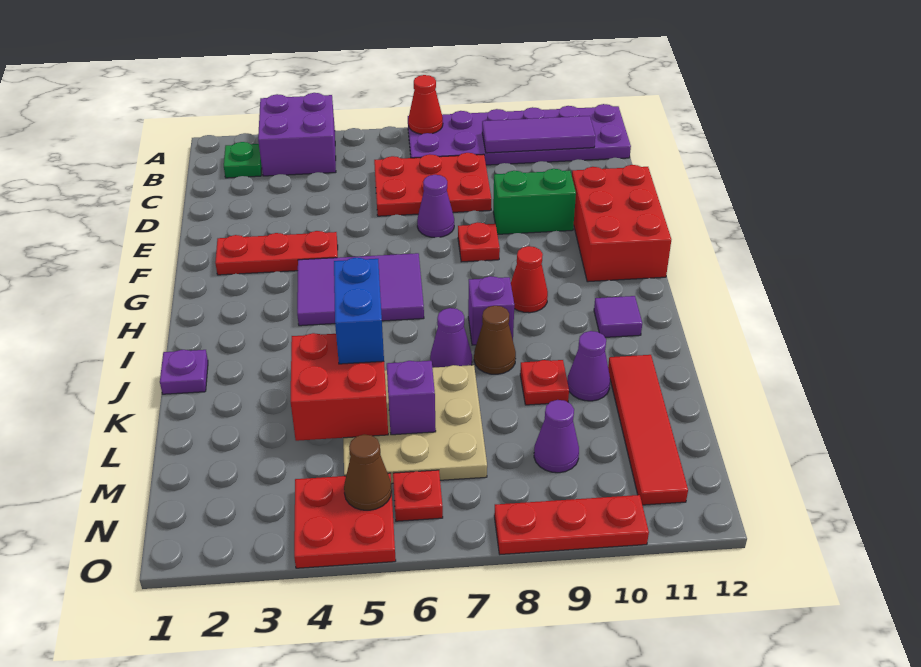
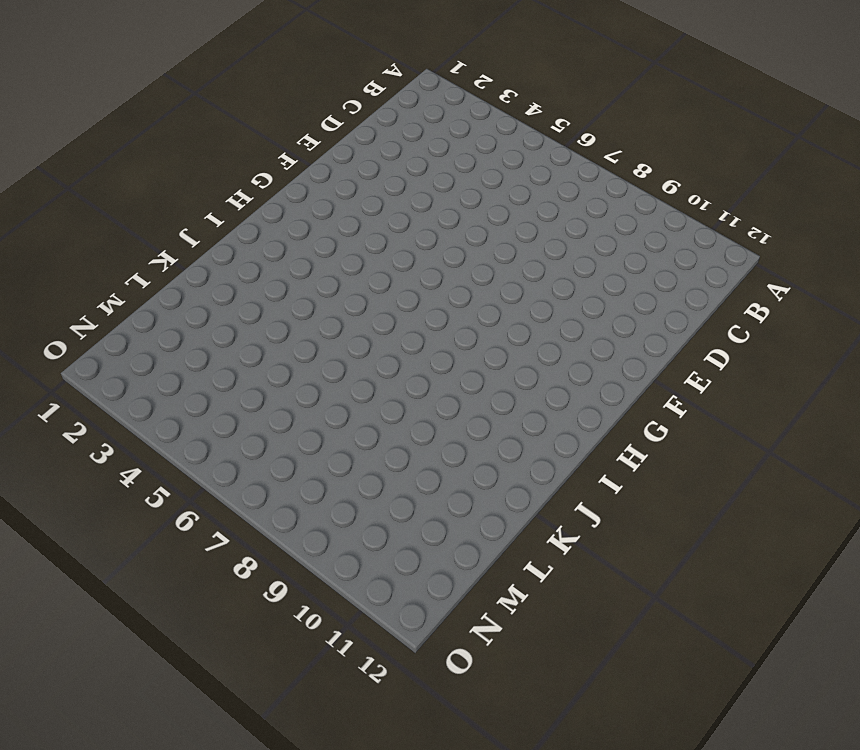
none -> purple brick A3:B4 level 1
none -> purple plate A7:B12 level 1
none -> green plate B2 level 1
none -> red plate C6:D8 level 1

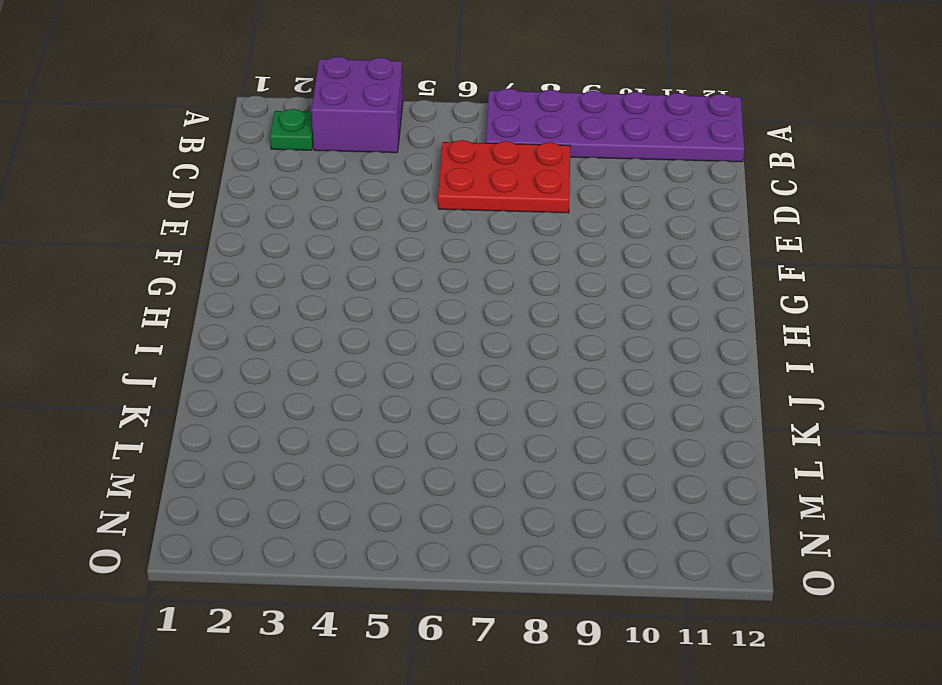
none -> purple cone E7 level 1
none -> green brick E9:E10 level 1
none -> red brick E11:G12 level 1
none -> red plate F2:F4 level 1

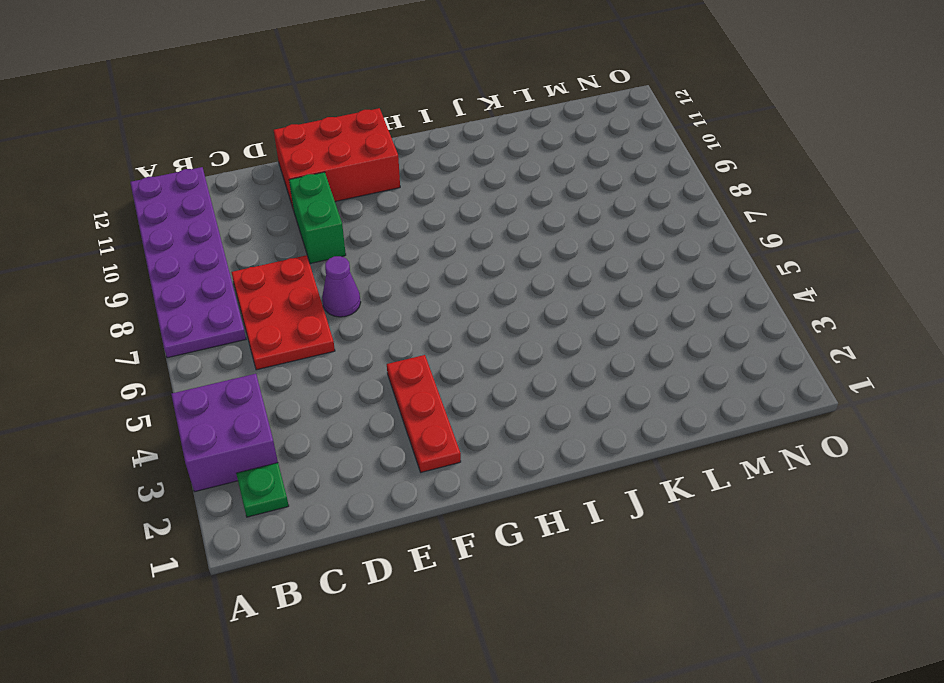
none -> red plate F8 level 1
none -> purple tile G4:H6 level 1
none -> red cone H9 level 1
none -> purple brick I8 level 1

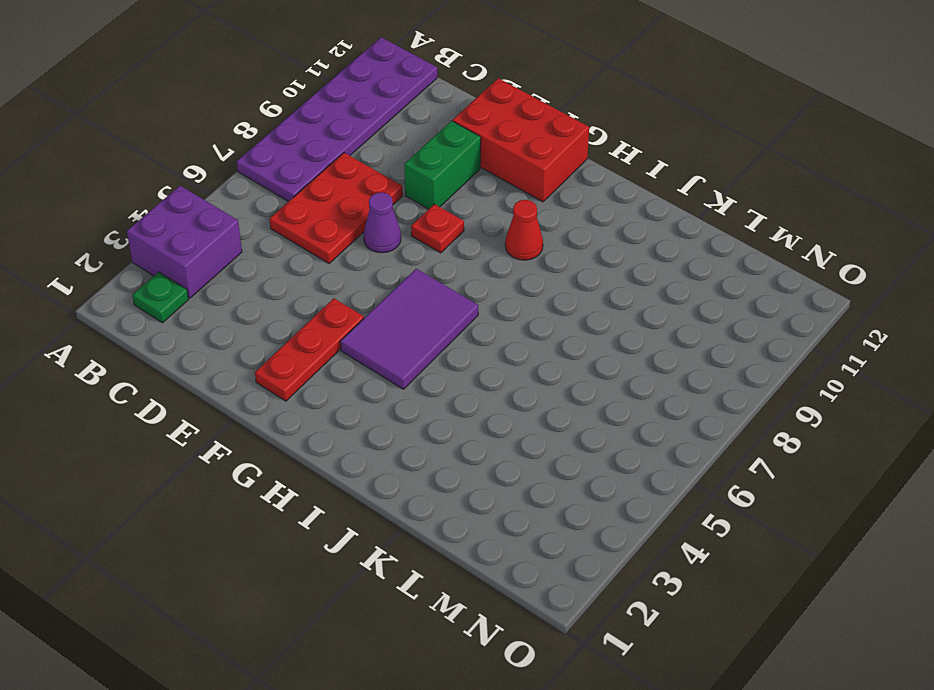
none -> purple brick I8 level 1
none -> purple tile I11 level 1
none -> purple plate J1 level 1
none -> purple cone J7 level 1

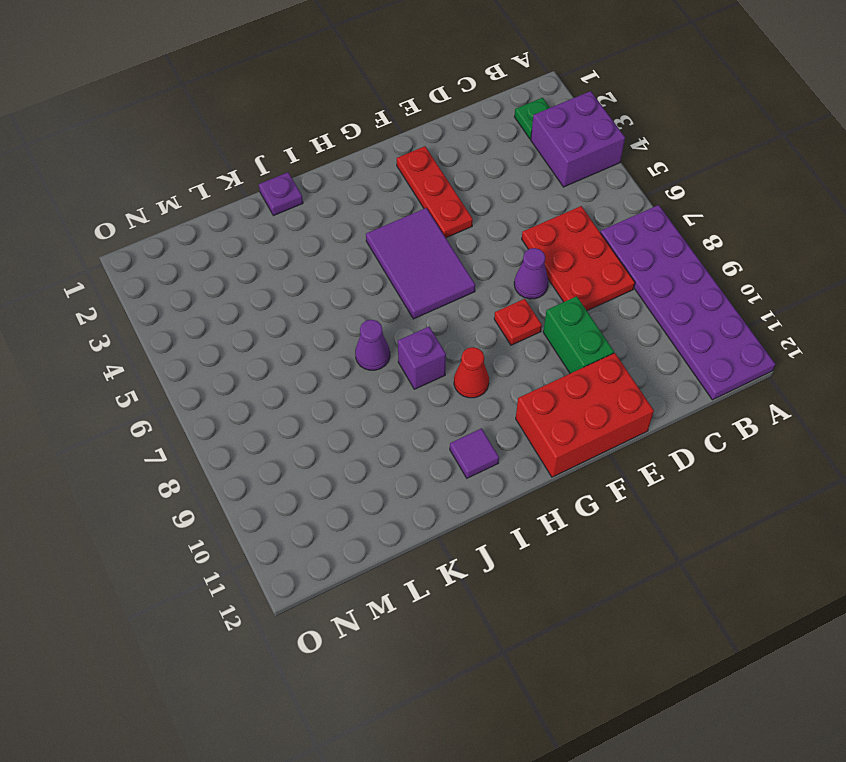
none -> brown cone J8 level 1
none -> tan plate K5:M7 level 1
none -> red plate K9 level 1
none -> purple cone K10 level 1

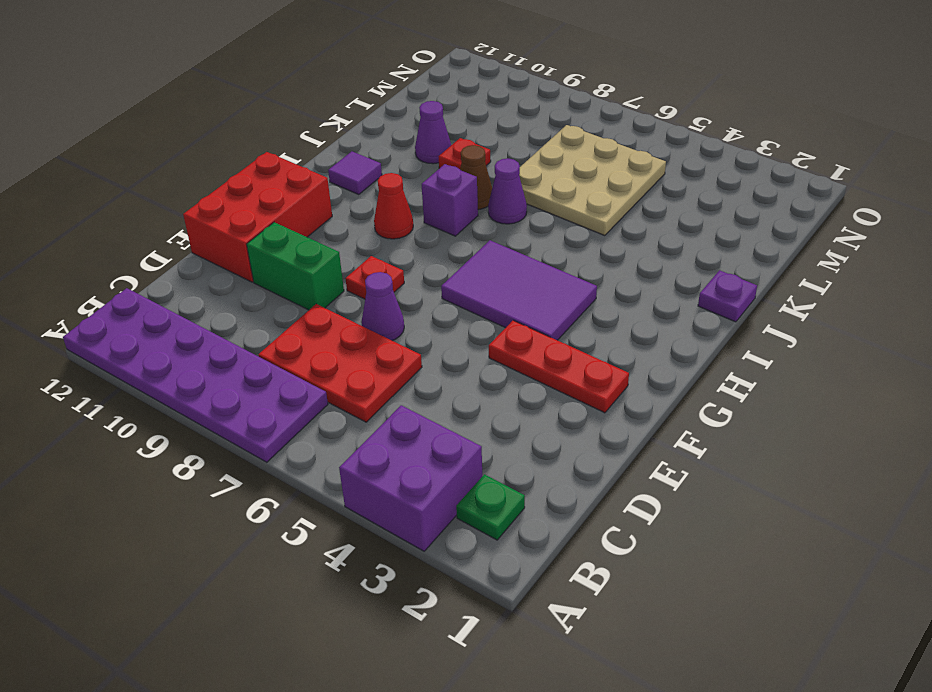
none -> red tile K11:N11 level 1
none -> purple cone M9 level 1
none -> red plate N4:O5 level 1
none -> red plate N6 level 1

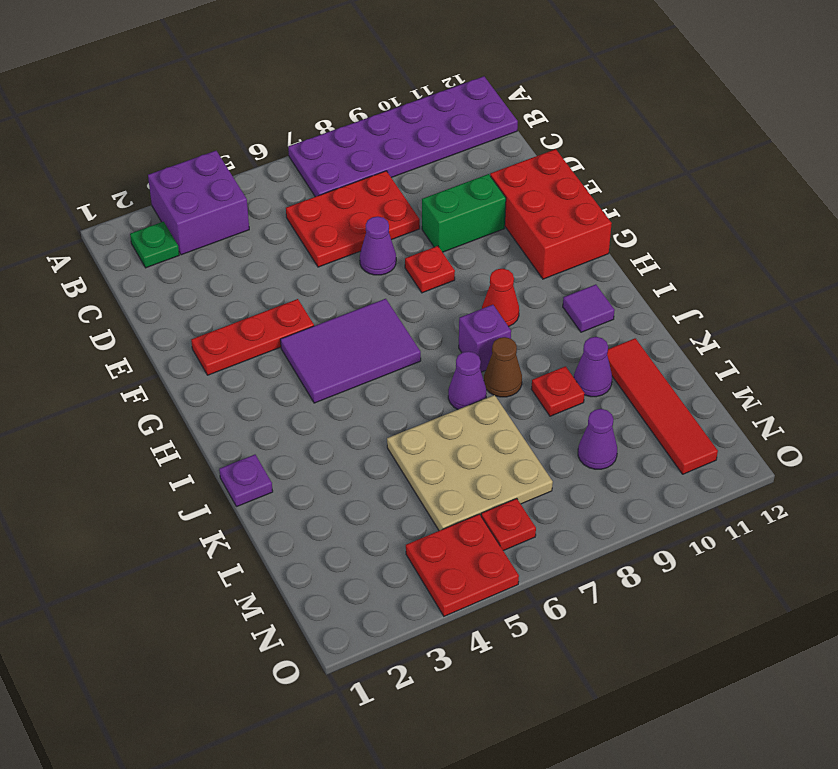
none -> red plate O8:O10 level 1
none -> red cone A7 level 2
none -> purple tile B9:B11 level 2
none -> red brick K4:L5 level 2

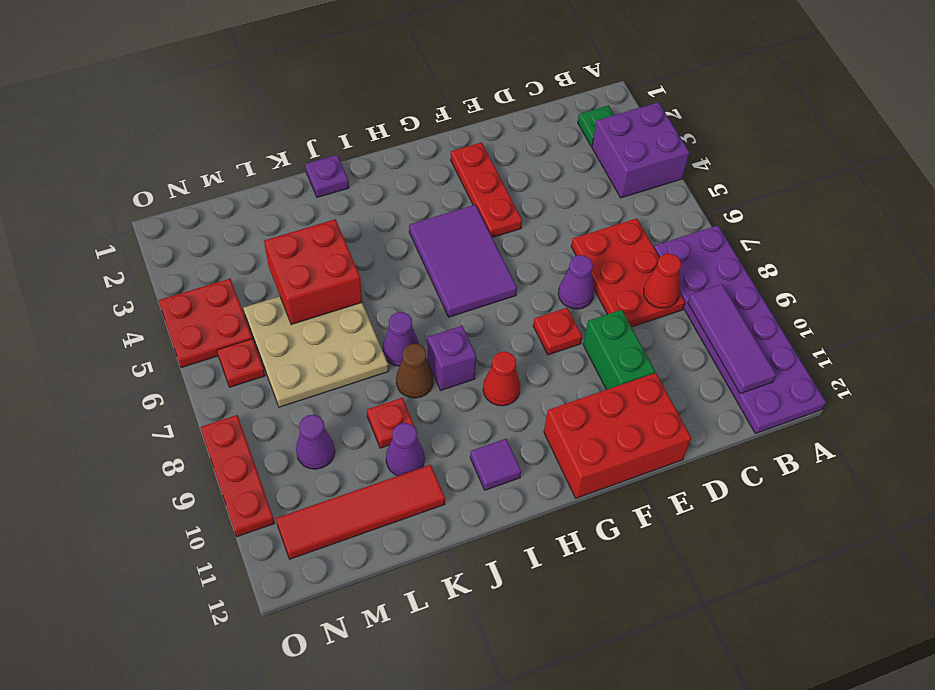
red cone C8 level 2 -> red cone A7 level 2
none -> purple brick L6 level 2
none -> brown cone N5 level 2
none -> blue brick J5:K5 level 3

